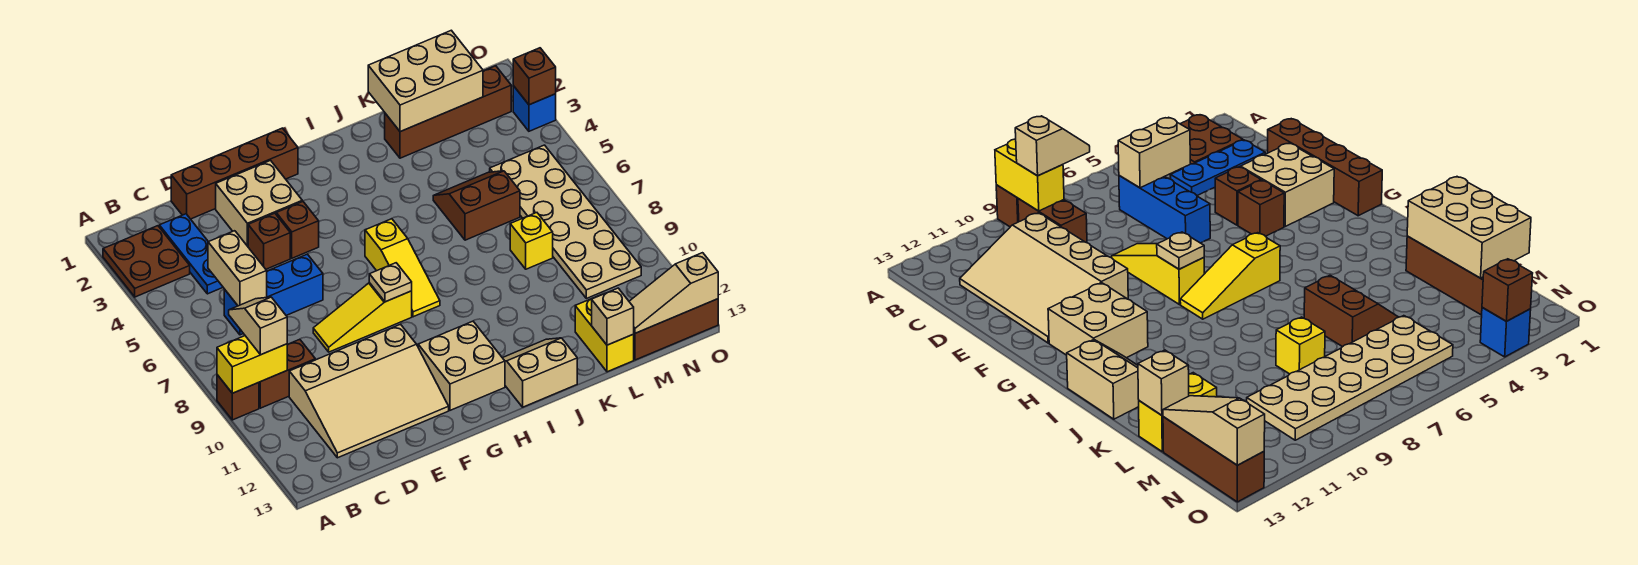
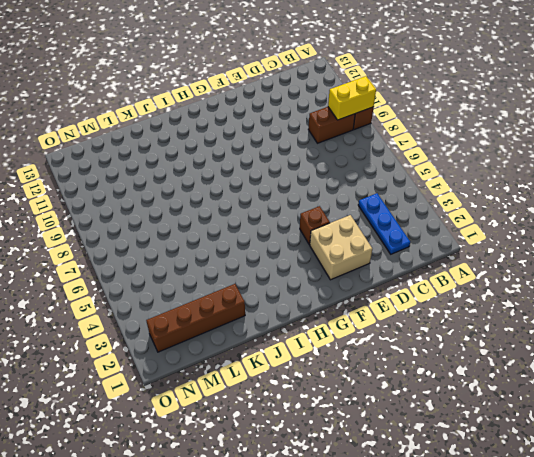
none -> brown plate A2:B3 level 1
none -> blue brick C6:E6 level 1
none -> tan slope C10:F12 level 1 top 10

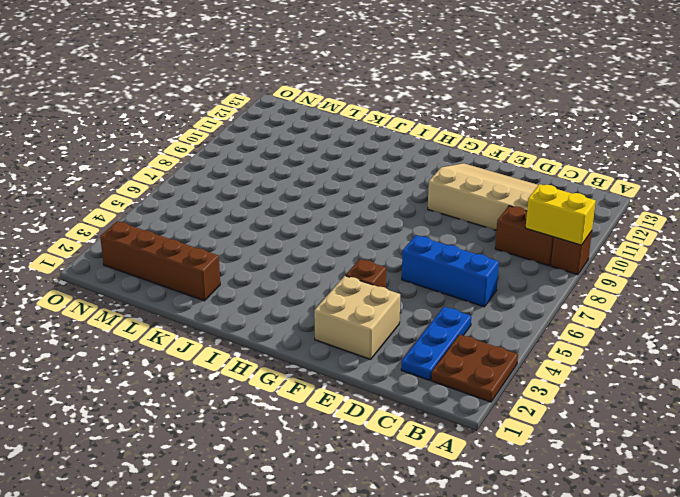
none -> brown brick D1:G1 level 1
none -> brown brick E4 level 1
none -> yellow slope E8:G8 level 1 top G

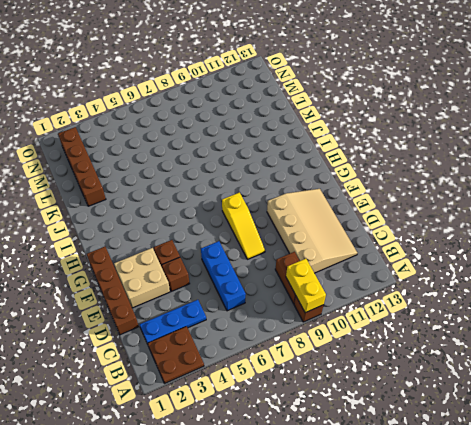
none -> tan brick G11:H12 level 1
none -> yellow slope H6:H8 level 1 top 6
none -> tan slope I12:J13 level 1 top 13

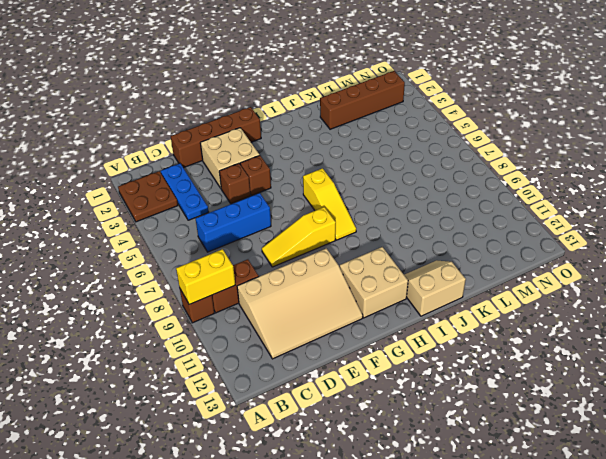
none -> brown slope K5:L6 level 1 top 6
none -> yellow brick L8 level 1
none -> yellow brick L12:L13 level 1

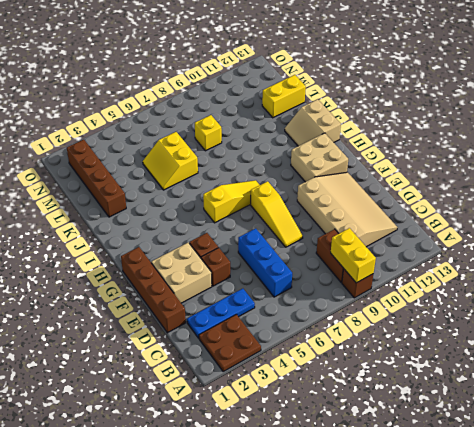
yellow slope K5:L6 level 1 top 6 -> brown slope K5:L6 level 1 top 6
none -> tan plate M5:N10 level 1
none -> brown brick M13:O13 level 1
none -> blue brick O3 level 1

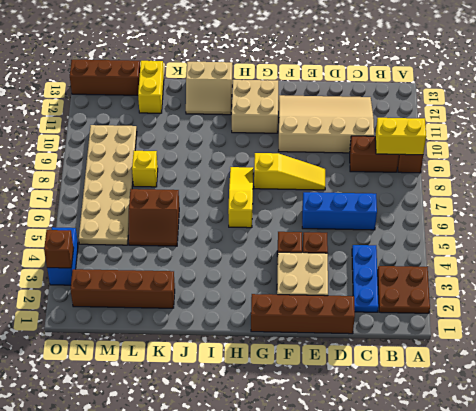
blue brick O3:O4 level 1 -> blue brick O3 level 1
none -> tan brick C5:C6 level 2
none -> tan plate G8 level 2
none -> tan brick K1:M2 level 2

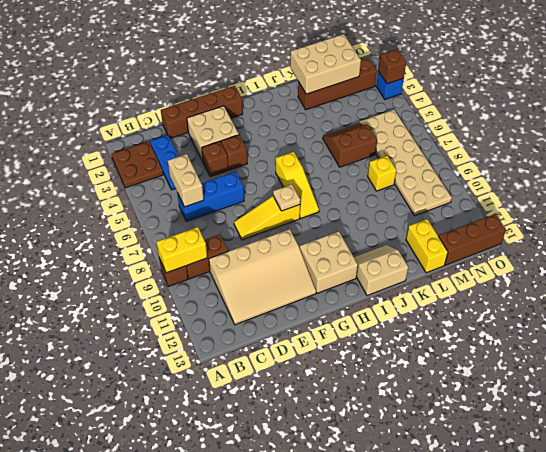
none -> tan brick L13 level 2
none -> tan slope M13:O13 level 2 top O
none -> tan slope B8:B9 level 3 top 9

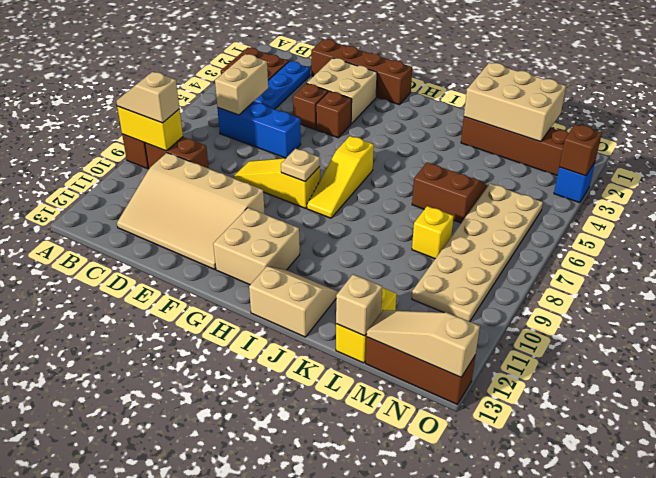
tan slope A9:B9 level 3 top B -> tan slope B8:B9 level 3 top 9

